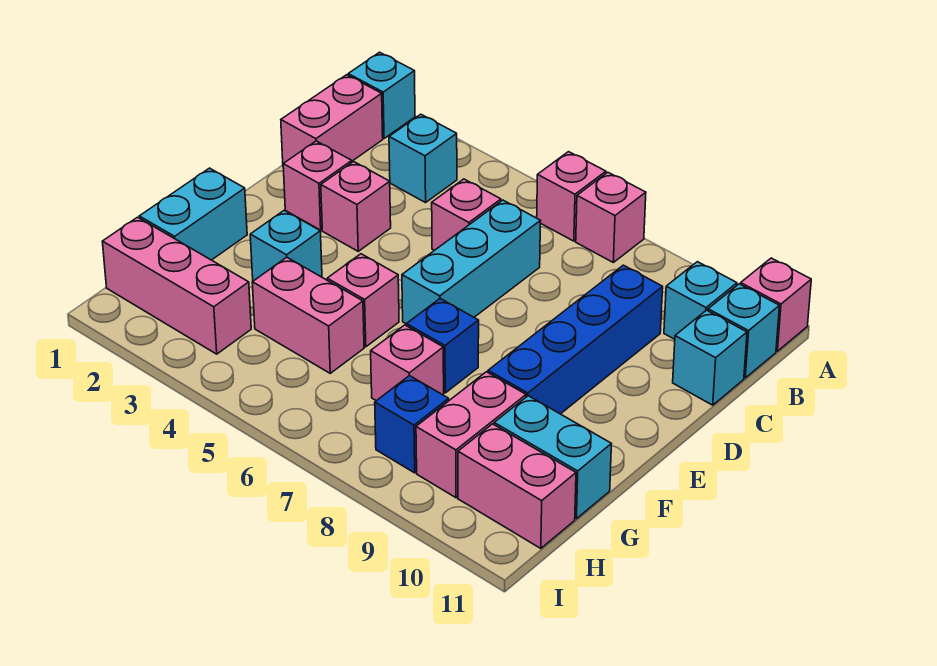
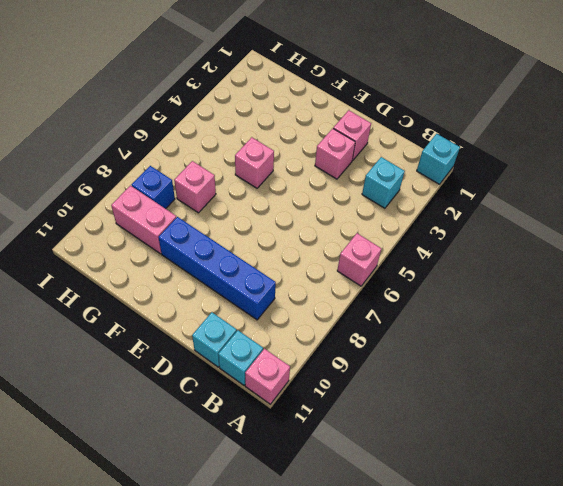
none -> pink brick A7 level 1
none -> pink brick B1:C1 level 1
none -> cyan brick B10 level 1

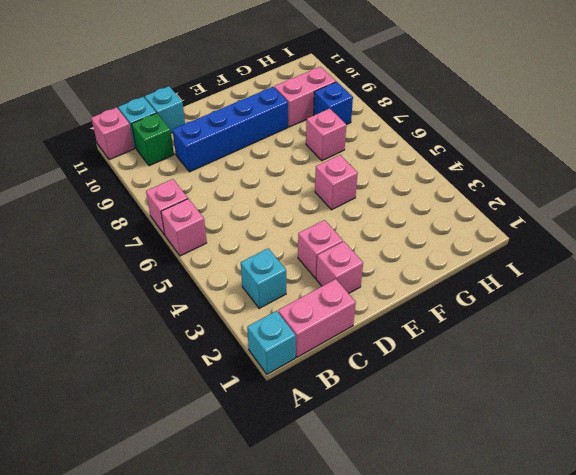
green brick B10 level 1 -> cyan brick B10 level 1
none -> pink brick C5 level 1
none -> cyan brick C6:E6 level 1
none -> cyan brick F1:G1 level 1

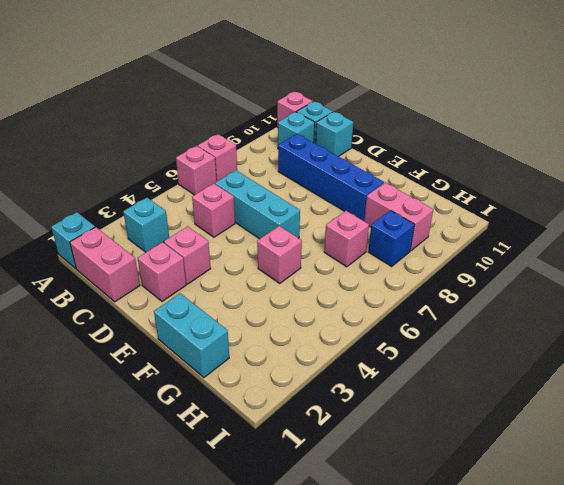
none -> cyan brick F3 level 1
none -> blue brick F7 level 1
none -> pink brick G4:G5 level 1

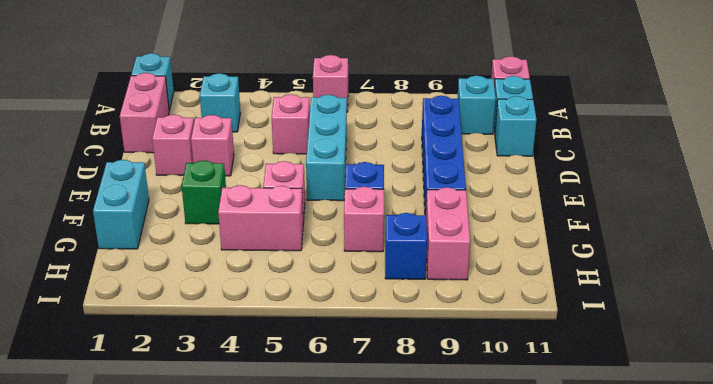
green brick F3 level 1 -> cyan brick F3 level 1
none -> pink brick A7 level 1
none -> cyan brick G10:G11 level 1
none -> pink brick H1:H3 level 1

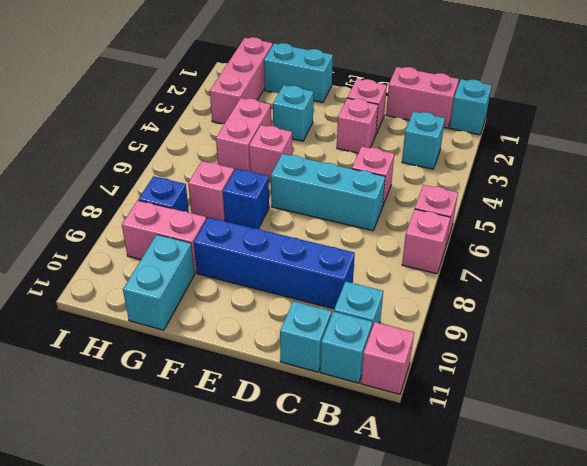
none -> pink brick H10:H11 level 1

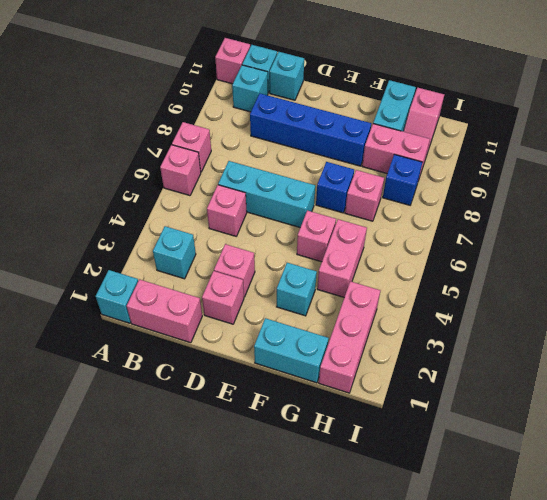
pink slope H10:H11 level 1 top 11 -> pink brick H10:H11 level 1

